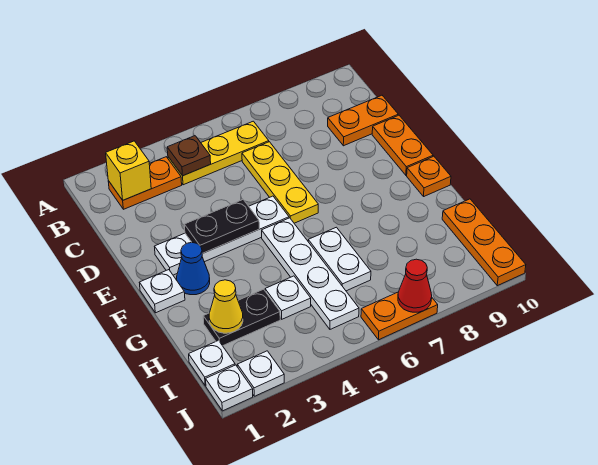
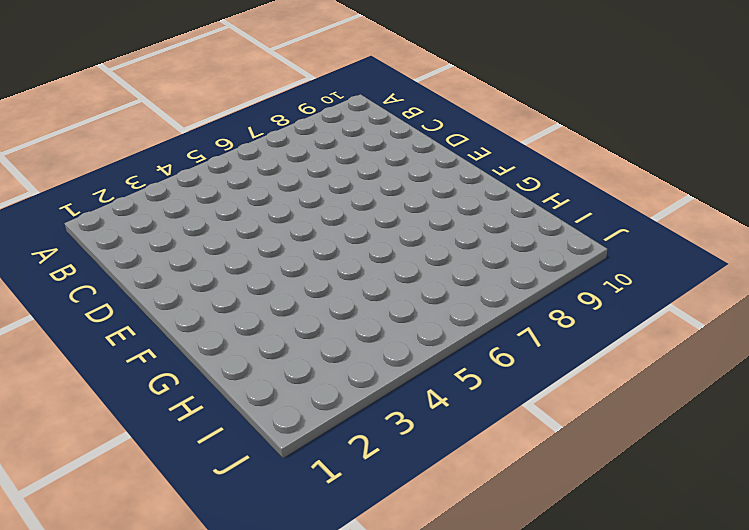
none -> orange plate B2:B3 level 1
none -> yellow plate B4:B6 level 1
none -> yellow plate C6:E6 level 1

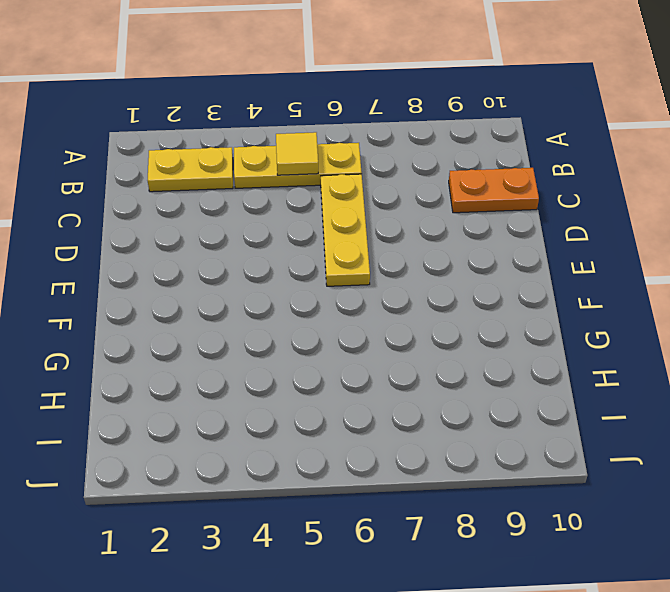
yellow plate B2:B3 level 1 -> orange plate B2:B3 level 1
yellow tile B5 level 2 -> none
none -> orange plate D10:E10 level 1
none -> white plate E2:E5 level 1
none -> white plate F1 level 1

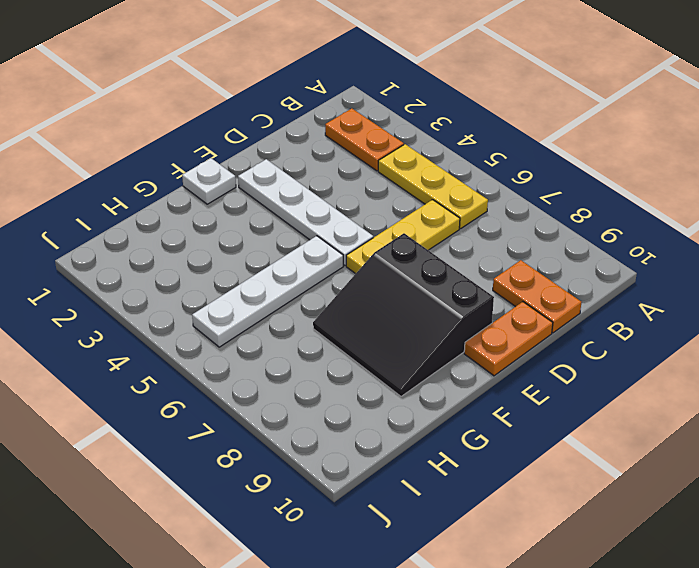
black slope E7:G9 level 1 top E -> none
none -> blue cone F2 level 1
none -> orange plate F10 level 1
none -> white plate G6:H6 level 1

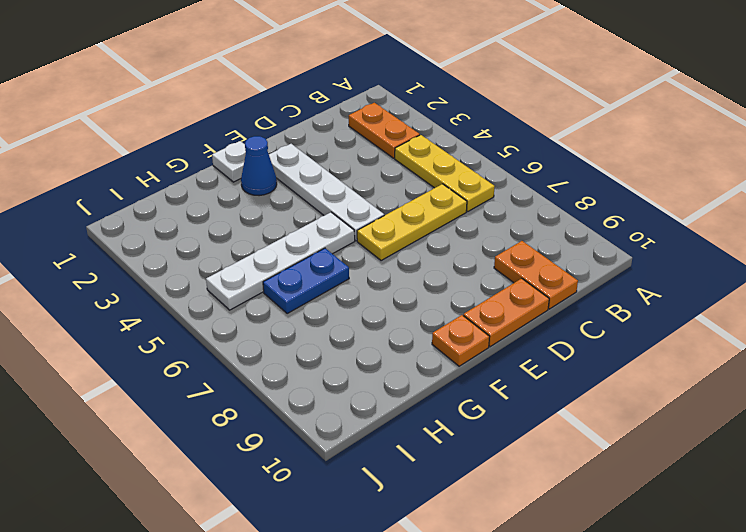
blue plate G6:H6 level 1 -> white plate G6:H6 level 1
none -> black plate H2:H3 level 1
none -> white plate H4 level 1
none -> orange plate H10:J10 level 1

